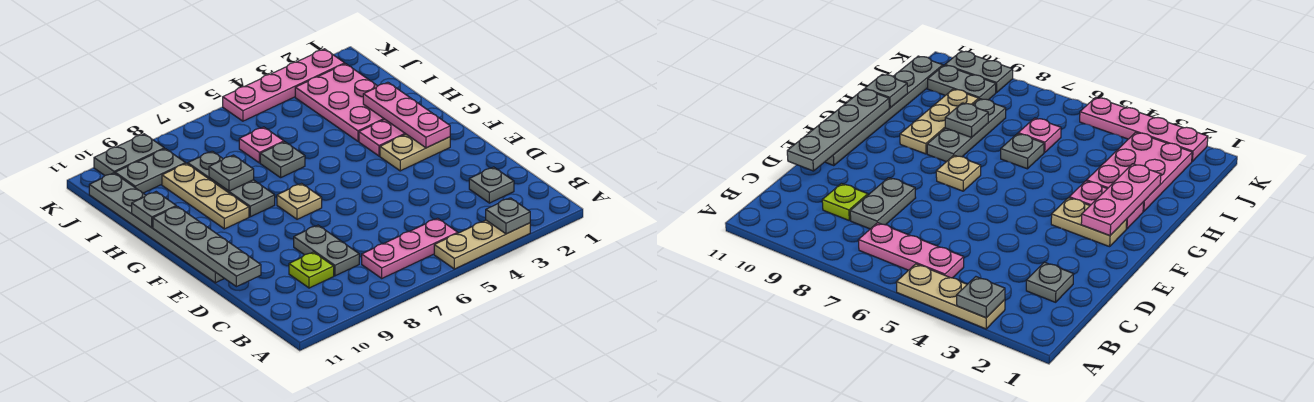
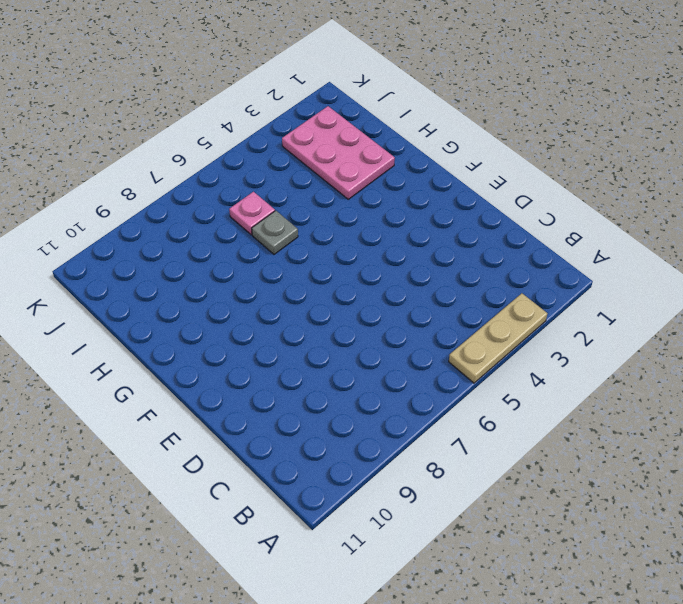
none -> pink plate B5:B7 level 1
none -> grey plate C2 level 1
none -> grey plate C8:D8 level 1

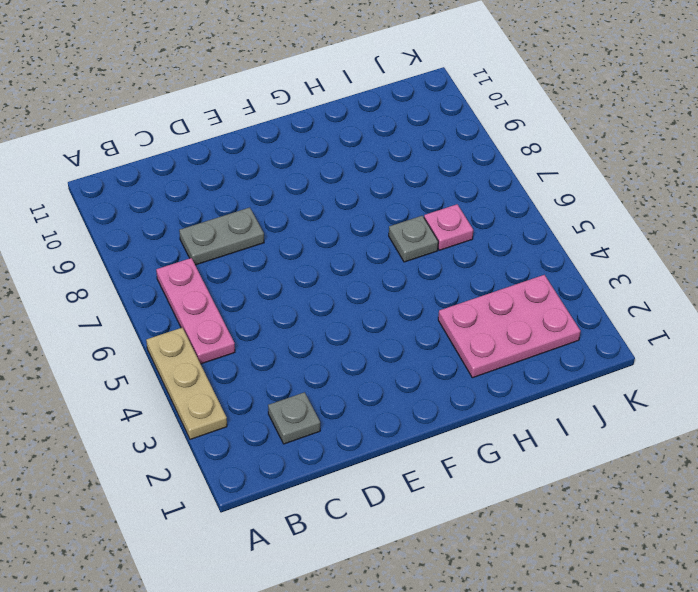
none -> lime plate C9 level 1
none -> grey plate E11:J11 level 1
none -> tan plate F2:F3 level 1

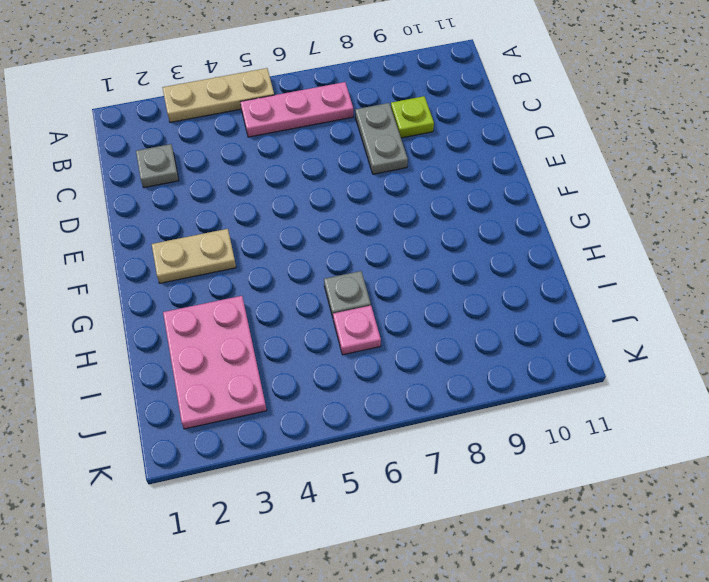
none -> grey plate E11:J11 level 1
none -> tan plate F7 level 1
none -> pink plate G2:G3 level 1

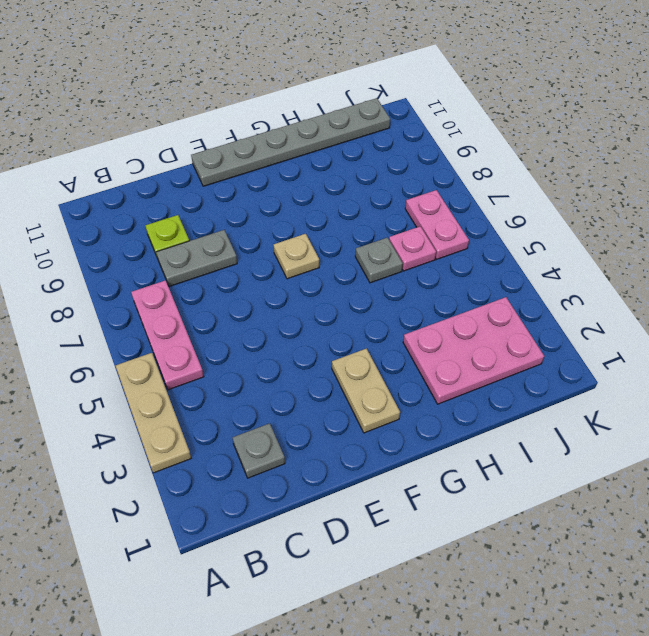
pink plate J6:J7 level 1 -> pink plate G2:G3 level 1
none -> grey plate G8:I8 level 1
none -> tan plate G9:I9 level 1
none -> grey plate J9:J10 level 1

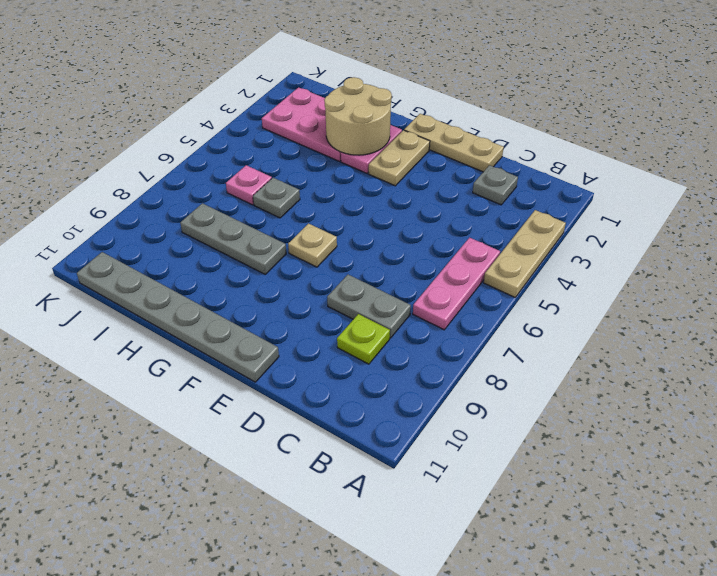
tan plate D1:F1 level 1 -> tan plate G9:I9 level 1
tan round brick G2:H3 level 2 -> pink plate F2:H2 level 2
none -> grey plate J9:J10 level 1
none -> pink plate K2:K5 level 1
none -> grey plate K9:K10 level 1

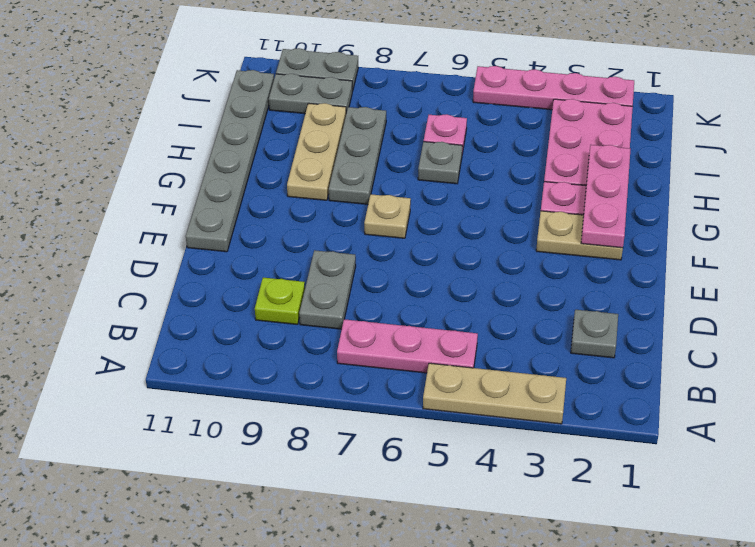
none -> grey plate A3 level 2
none -> grey plate D11:G11 level 2
none -> grey plate H8 level 2

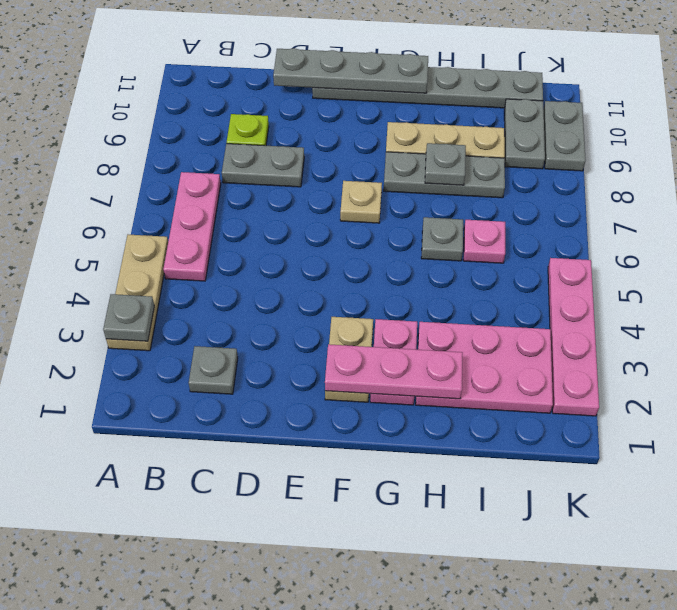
none -> grey plate H11 level 2

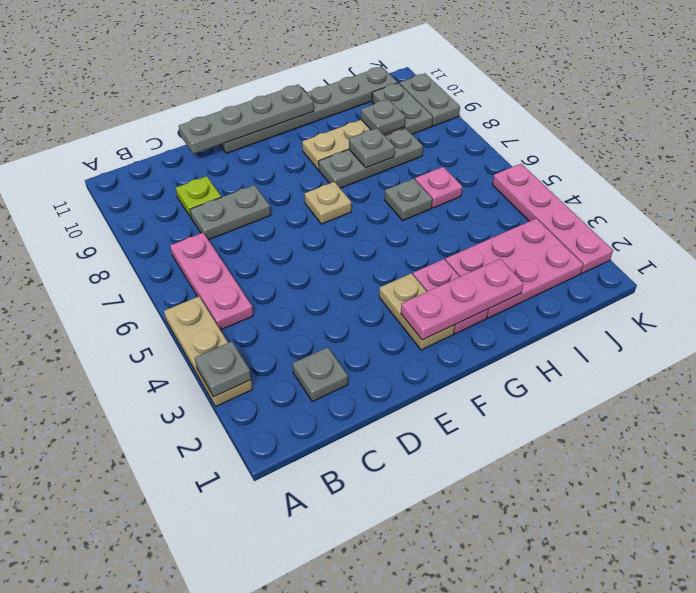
grey plate I9 level 2 -> grey plate H11 level 2

